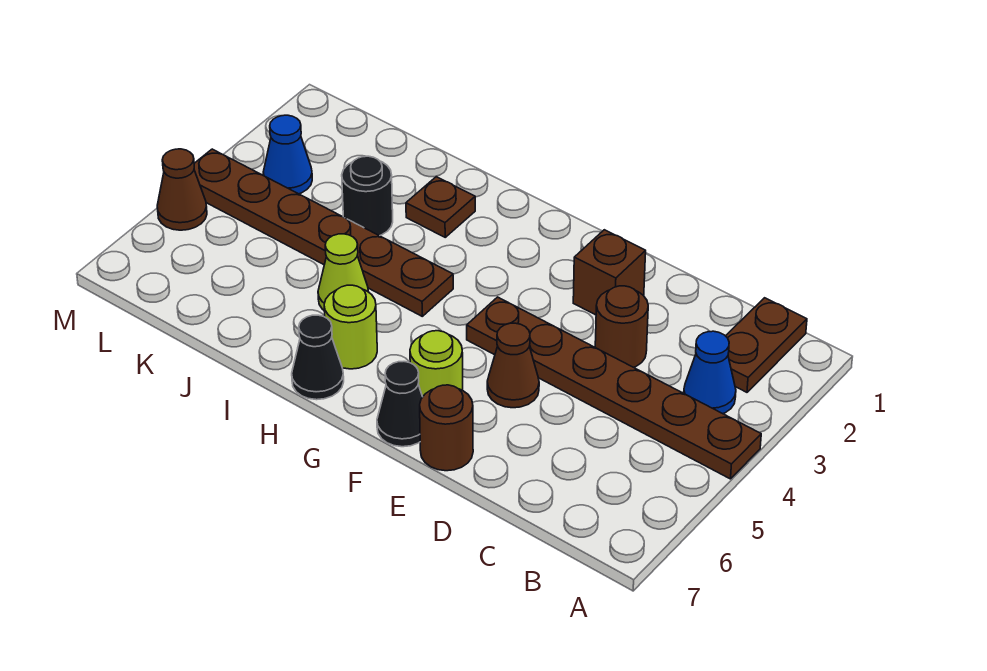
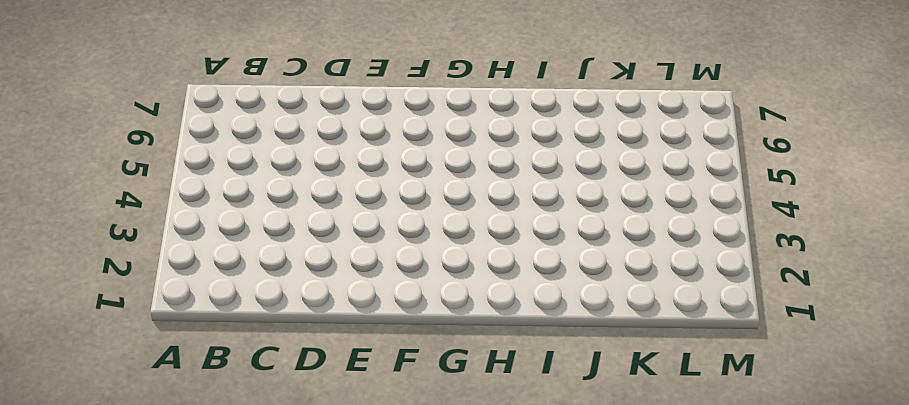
none -> brown plate A4:F4 level 1
none -> brown plate B1:B2 level 1
none -> blue cone B3 level 1

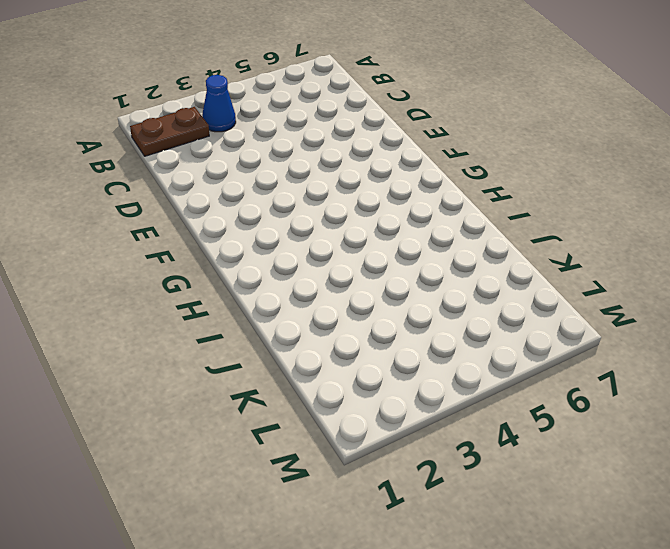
none -> brown plate A4:F4 level 1
none -> brown round brick D3 level 1
none -> brown brick E2 level 1

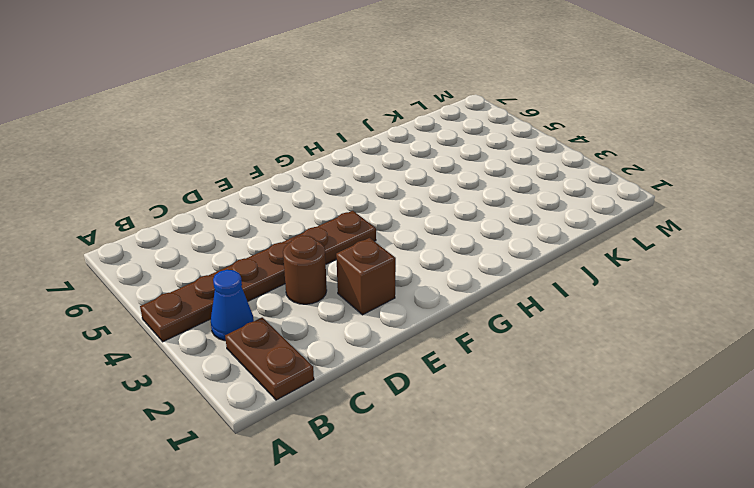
none -> brown cone E5 level 1
none -> brown round brick E7 level 1
none -> lime round brick F6 level 1

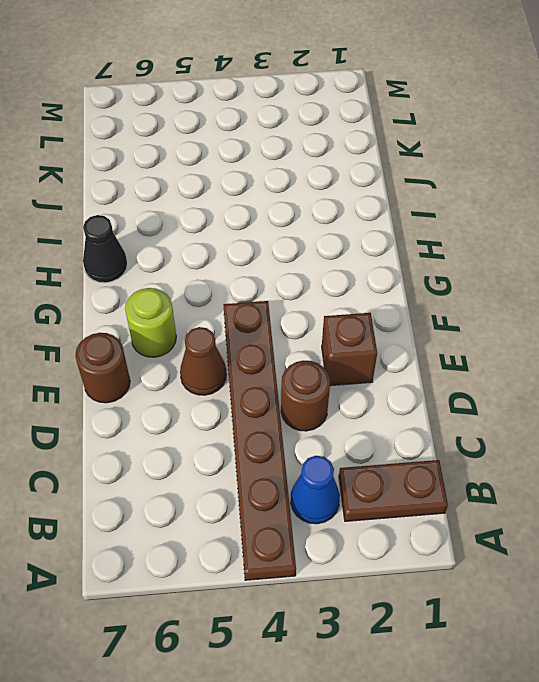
none -> black cone F7 level 1
none -> brown plate H4:M4 level 1
none -> lime round brick H6 level 1

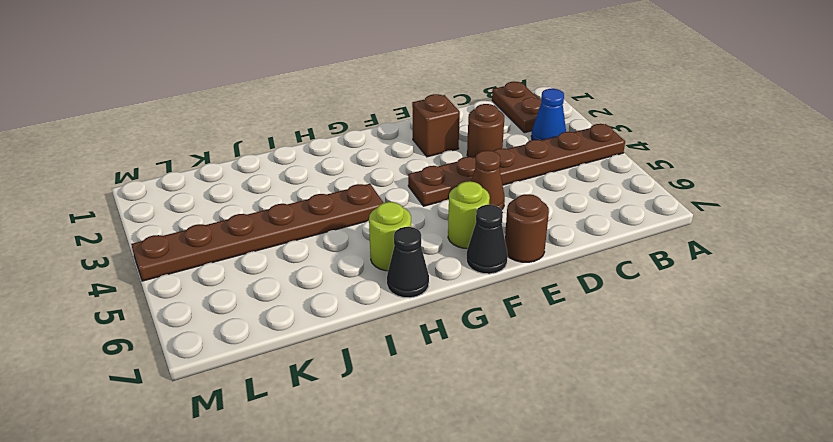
none -> brown plate I2 level 1
none -> lime cone I5 level 1
none -> black round brick J3 level 1

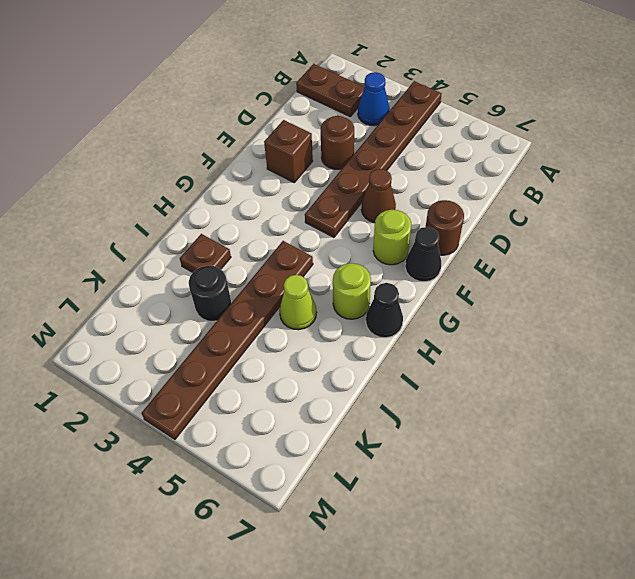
none -> blue cone L3 level 1
none -> brown cone M5 level 1

